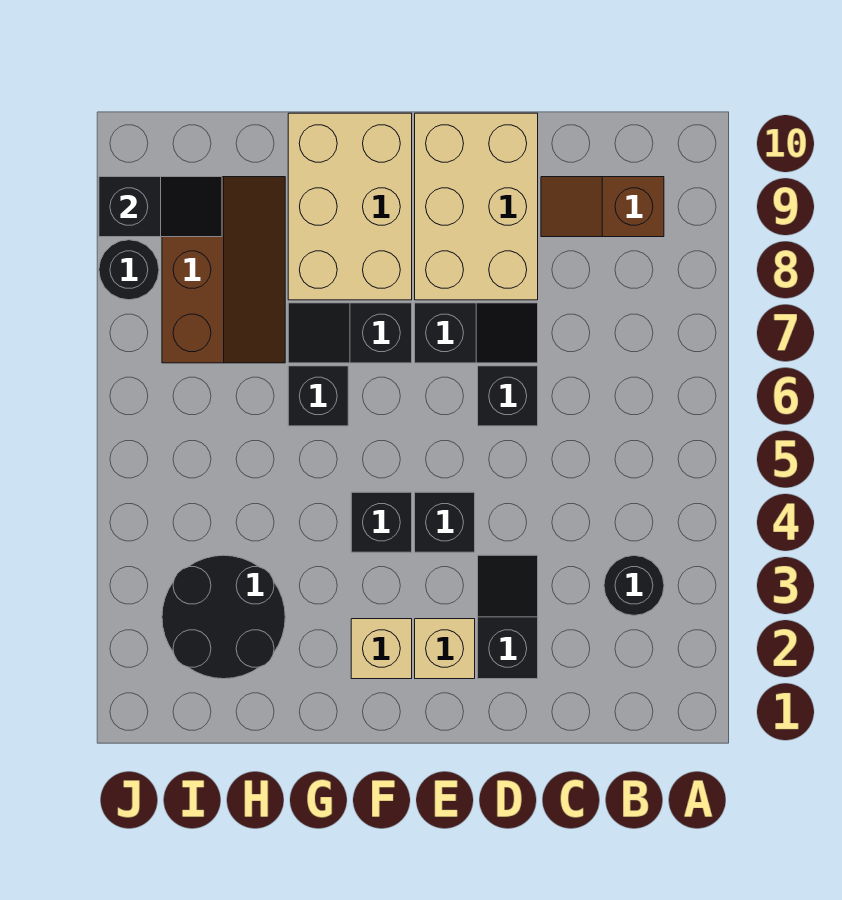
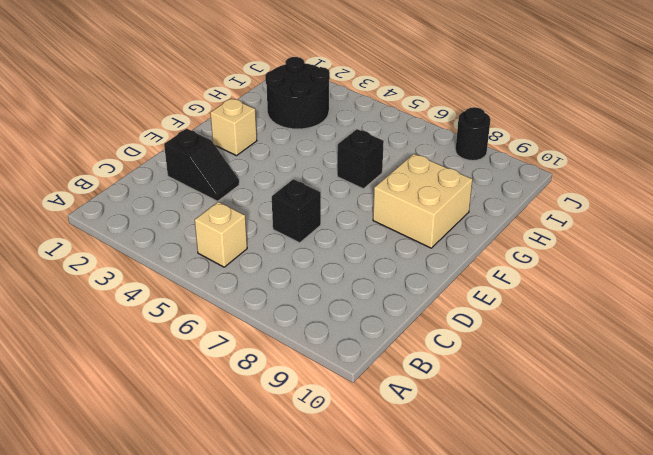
tan brick B5 level 1 -> tan brick E2 level 1
tan brick F8:G9 level 1 -> tan brick F8:G10 level 1
none -> black round brick B3 level 1
none -> brown slope B9:C9 level 1 top B
none -> black slope D7:E7 level 1 top E

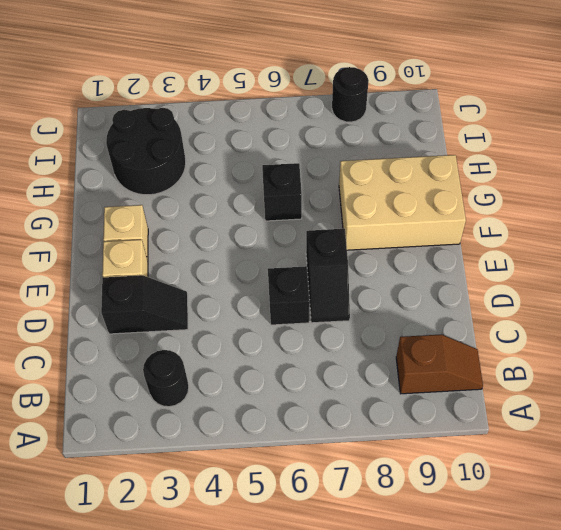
brown slope B9:B10 level 1 top 9 -> brown slope B9:C9 level 1 top B
none -> tan brick D8:E10 level 1
none -> black brick E4 level 1
none -> black brick F4 level 1

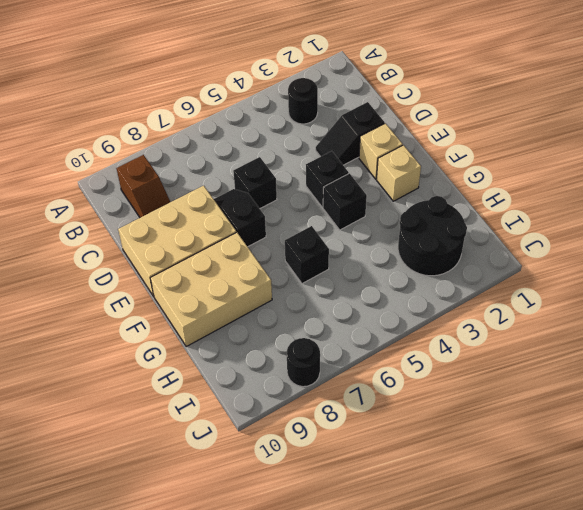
none -> black slope F7:G7 level 1 top F
none -> brown slope H7:I9 level 1 top I
none -> black slope I9:J9 level 2 top J

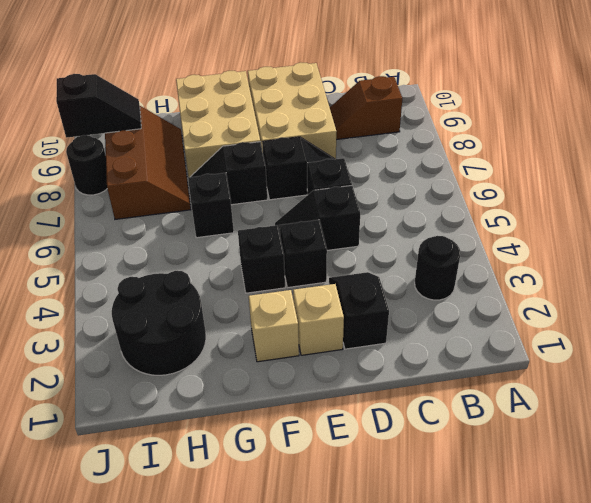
black slope D5:E5 level 1 top D -> none

